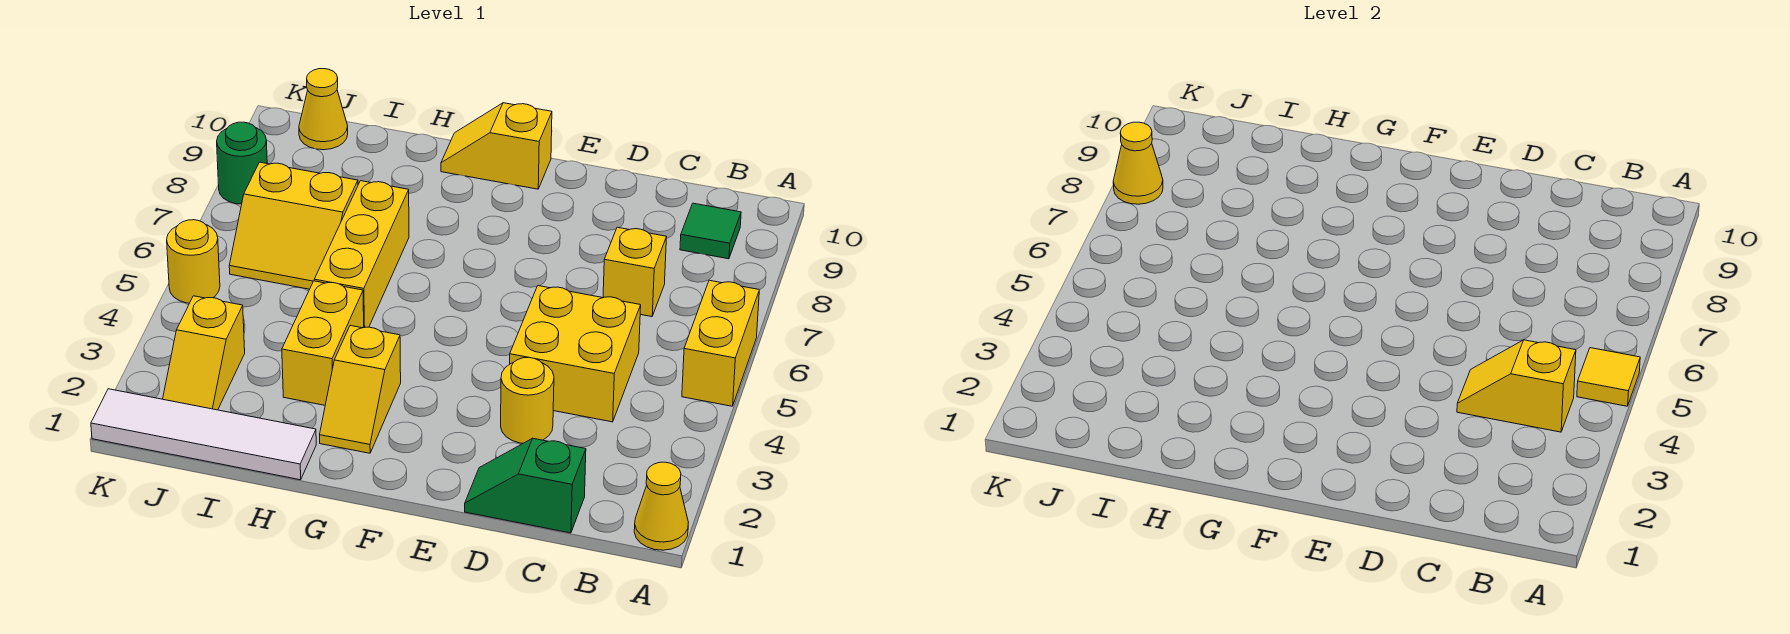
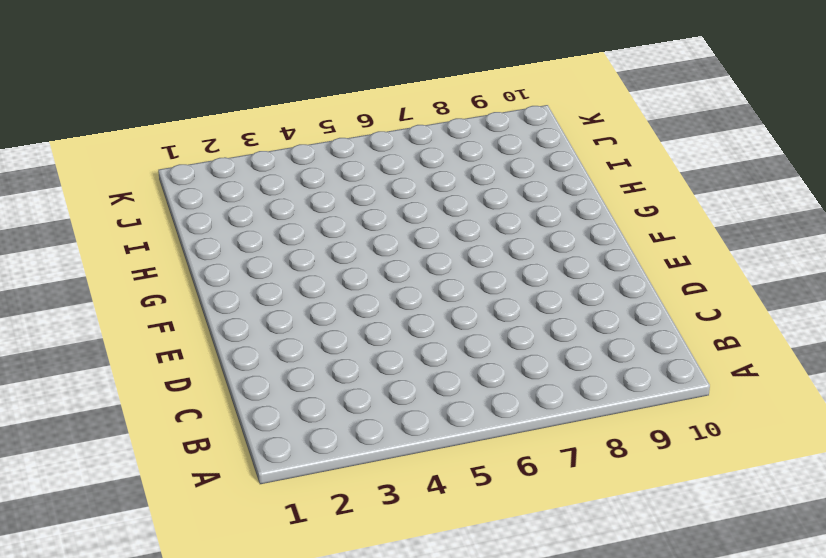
none -> yellow cone A1 level 1
none -> yellow brick A5:A6 level 1
none -> green tile B9 level 1

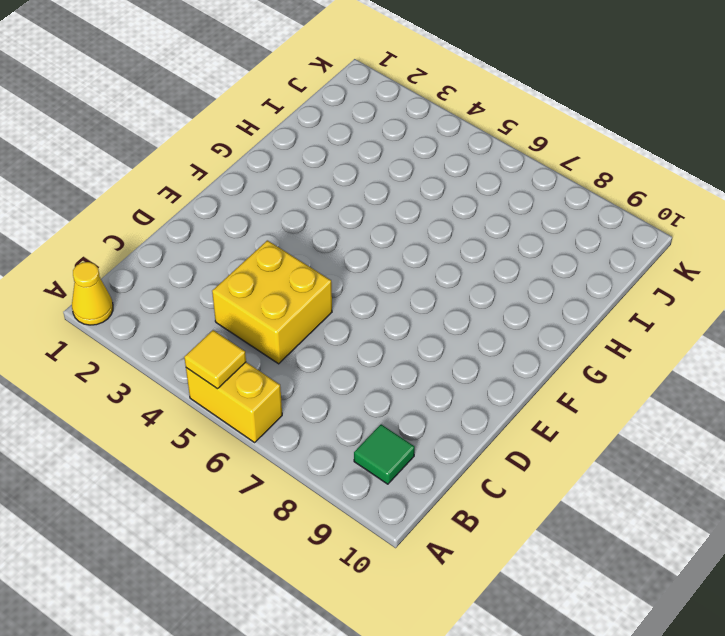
none -> green slope C1:D1 level 1 top C
none -> yellow brick C7 level 1
none -> yellow round brick D3 level 1

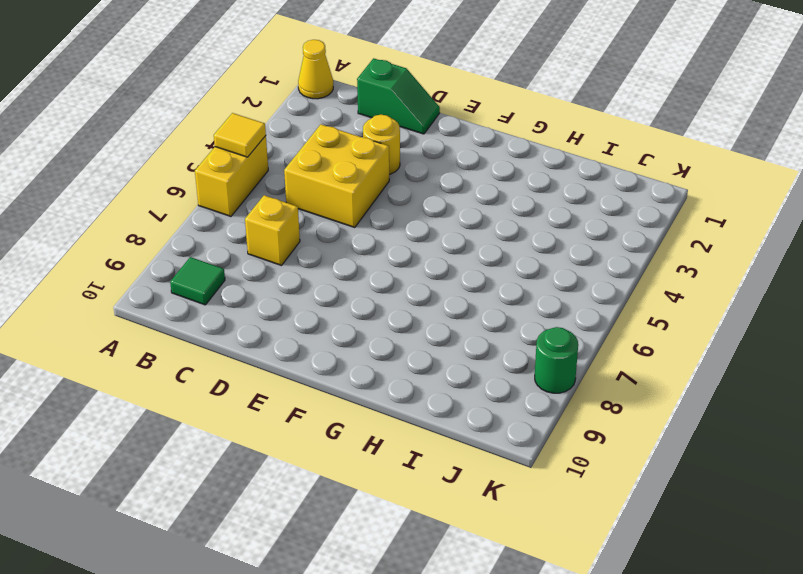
none -> yellow slope F10:G10 level 1 top F
none -> yellow slope G2:G3 level 1 top 3
none -> white tile H1:K1 level 1

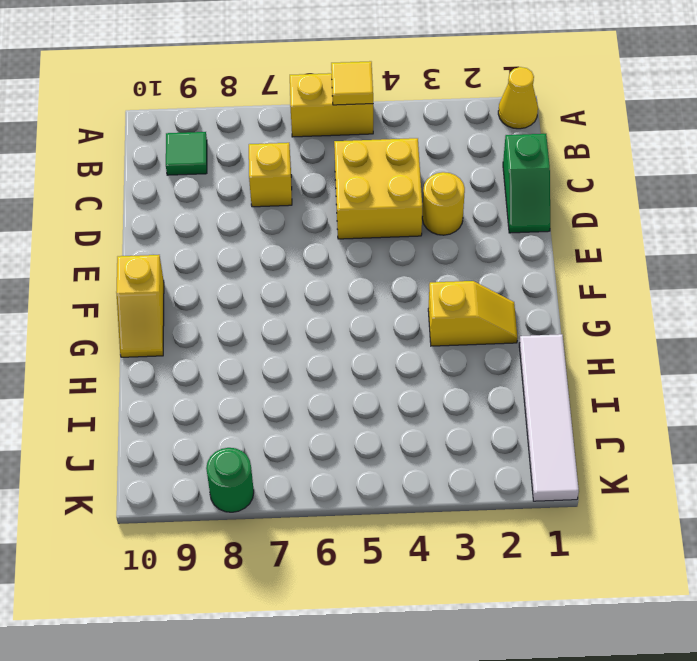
none -> yellow brick H3:H4 level 1
none -> yellow brick H5:H7 level 1
none -> yellow slope I6:J7 level 1 top 7

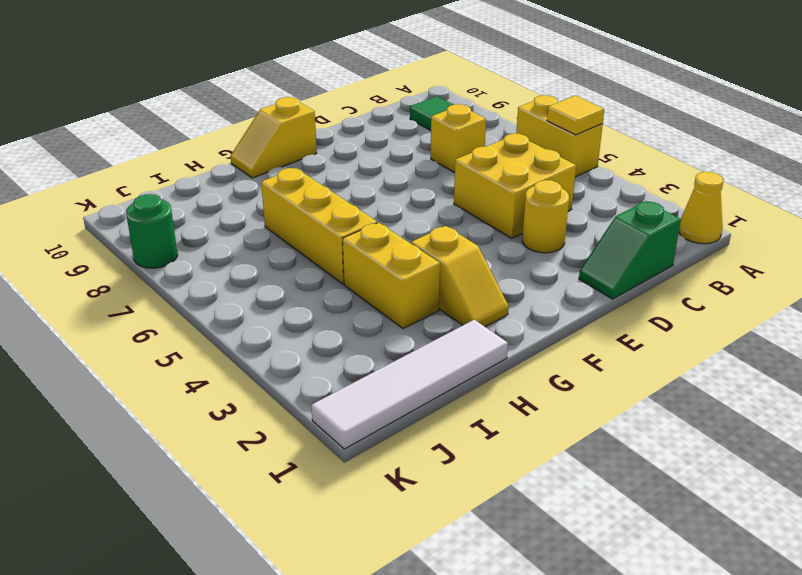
none -> yellow slope I6:J7 level 1 top 7
none -> yellow slope J2:J3 level 1 top 3
none -> yellow cone J10 level 1

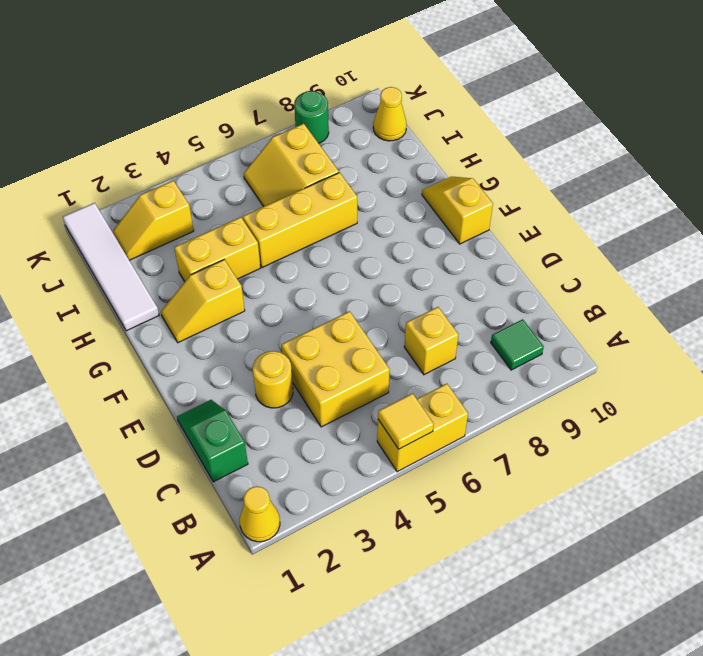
none -> yellow round brick K5 level 1
none -> yellow slope B4:C4 level 2 top B
none -> yellow cone K8 level 2

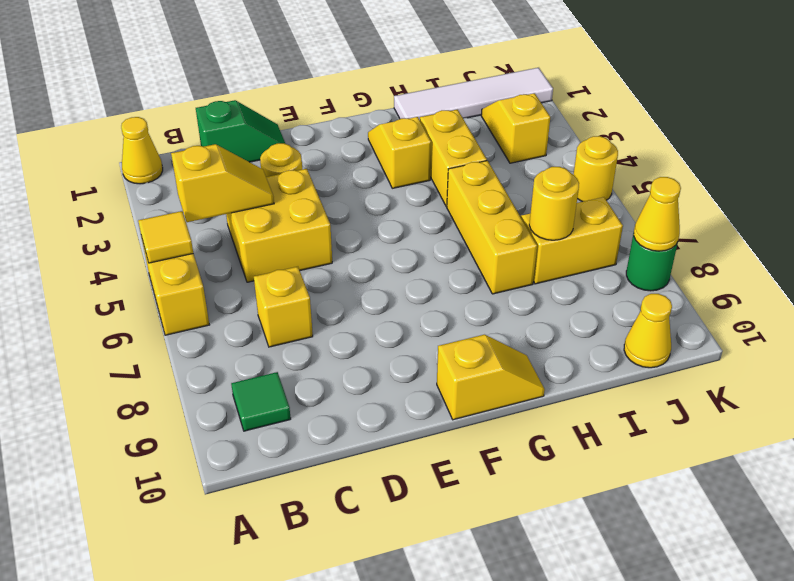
yellow round brick I7 level 2 -> none

